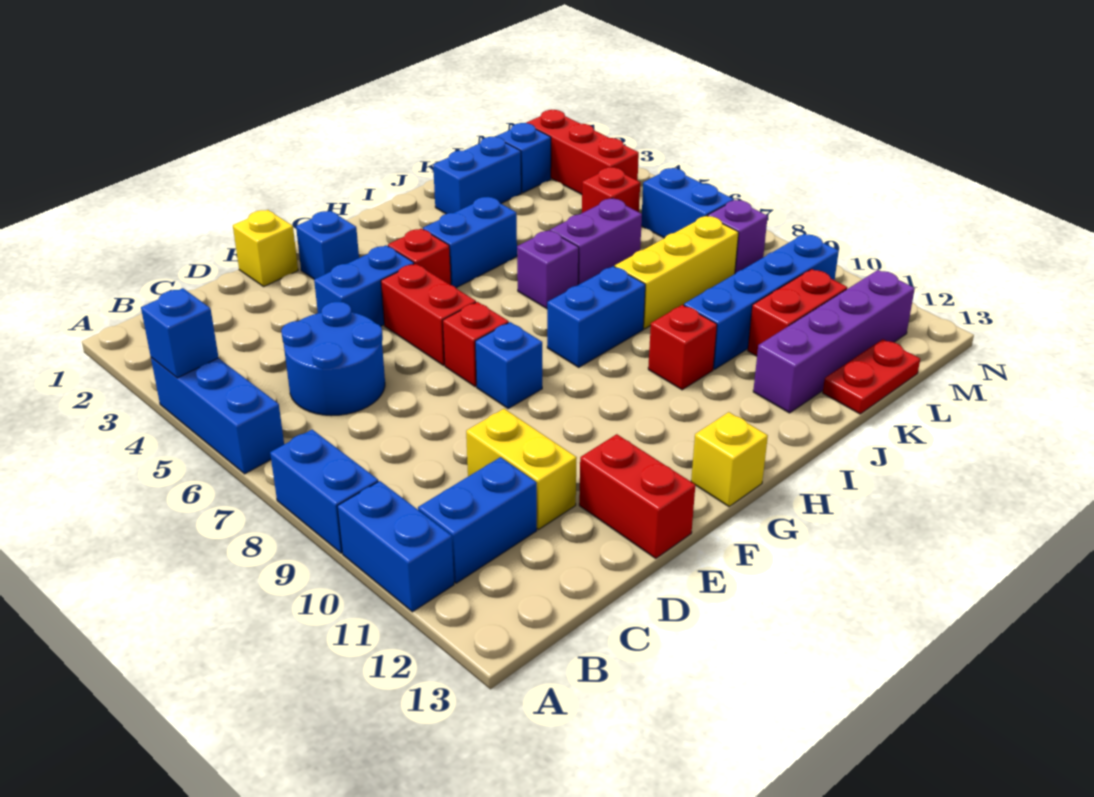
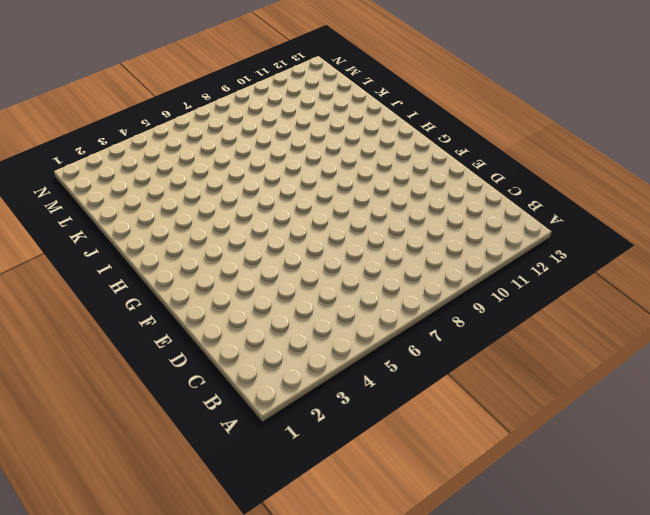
none -> blue brick A4:A6 level 1
none -> blue brick A8:A9 level 1
none -> blue brick A10:A11 level 1
none -> blue brick B11:C11 level 1

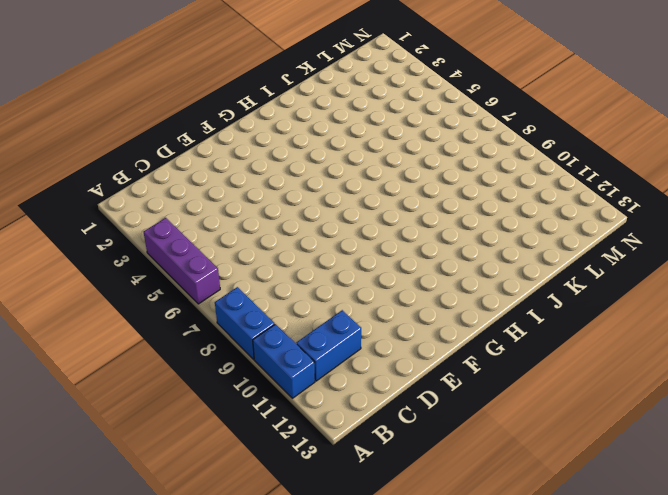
purple brick A4:A6 level 1 -> blue brick A4:A6 level 1
none -> blue round brick C5:D6 level 1
none -> yellow brick D10:D11 level 1
none -> yellow brick E1 level 1
none -> blue brick E4:F4 level 1

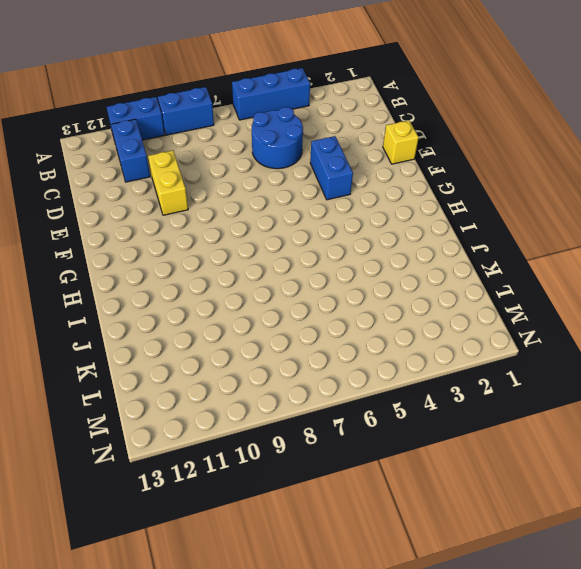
yellow brick D10:E10 level 1 -> yellow brick D10:D11 level 1
none -> red brick E12:E13 level 1
none -> blue brick F2 level 1
none -> red brick F5:F6 level 1
none -> red brick F7 level 1

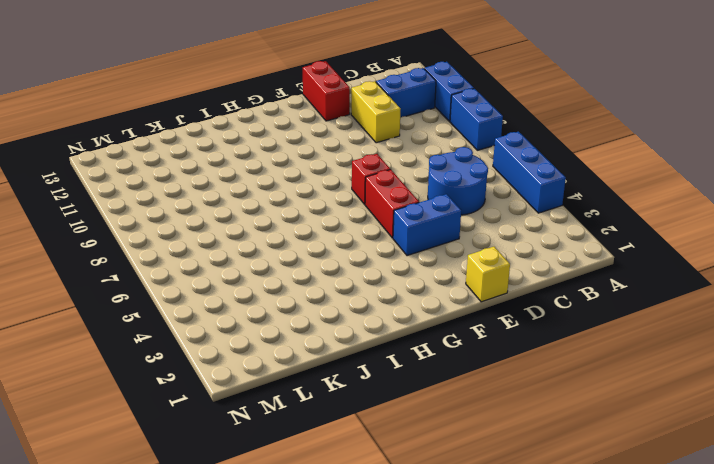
none -> blue brick F2 level 1
none -> blue brick F8 level 1
none -> red brick G4 level 1
none -> yellow brick G13 level 1

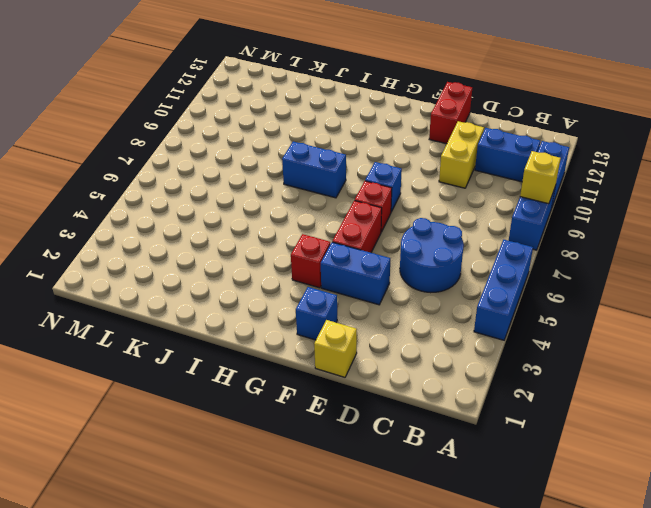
yellow brick A9 level 2 -> yellow brick G13 level 1
none -> blue brick H4:I4 level 1
none -> purple brick I6 level 1
none -> red brick I10 level 1
none -> blue brick J2:K2 level 1

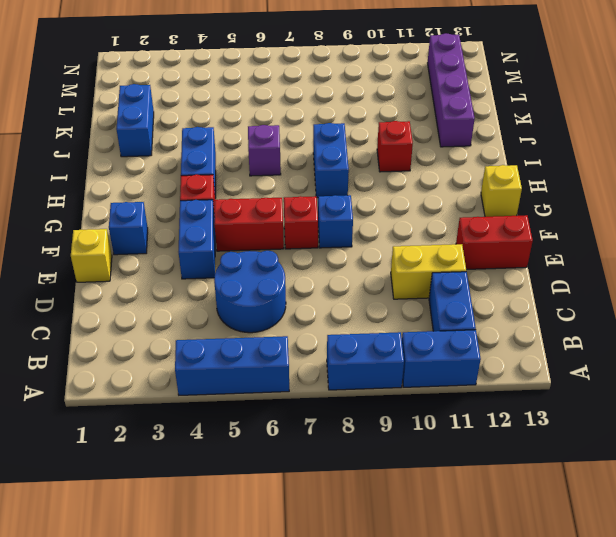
none -> purple brick J6:K6 level 1
none -> yellow brick J8:L8 level 1
none -> blue brick J10:M10 level 1
none -> red brick K11:L11 level 1

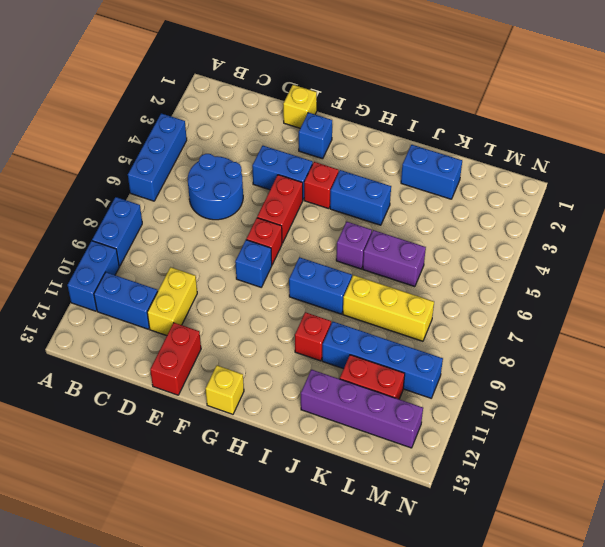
none -> red plate K13:L13 level 1
none -> blue brick L2 level 1
none -> red brick L5 level 1
none -> red brick M2:M4 level 1

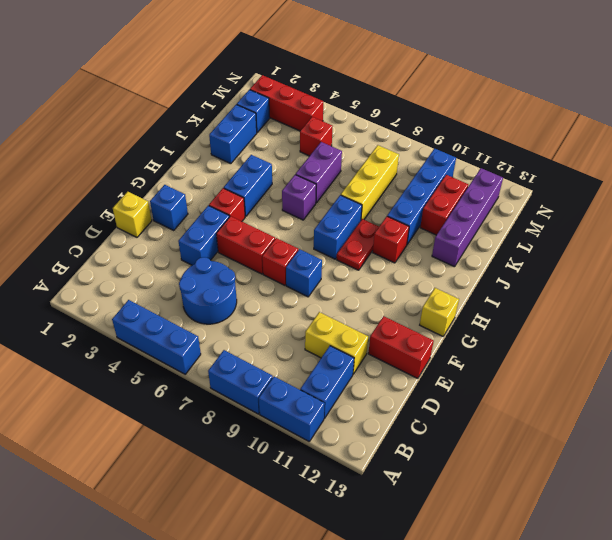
red plate H9:I9 level 1 -> red plate K13:L13 level 1
none -> blue brick M6:M7 level 1
none -> purple brick M8 level 1
none -> blue brick A4 level 2

